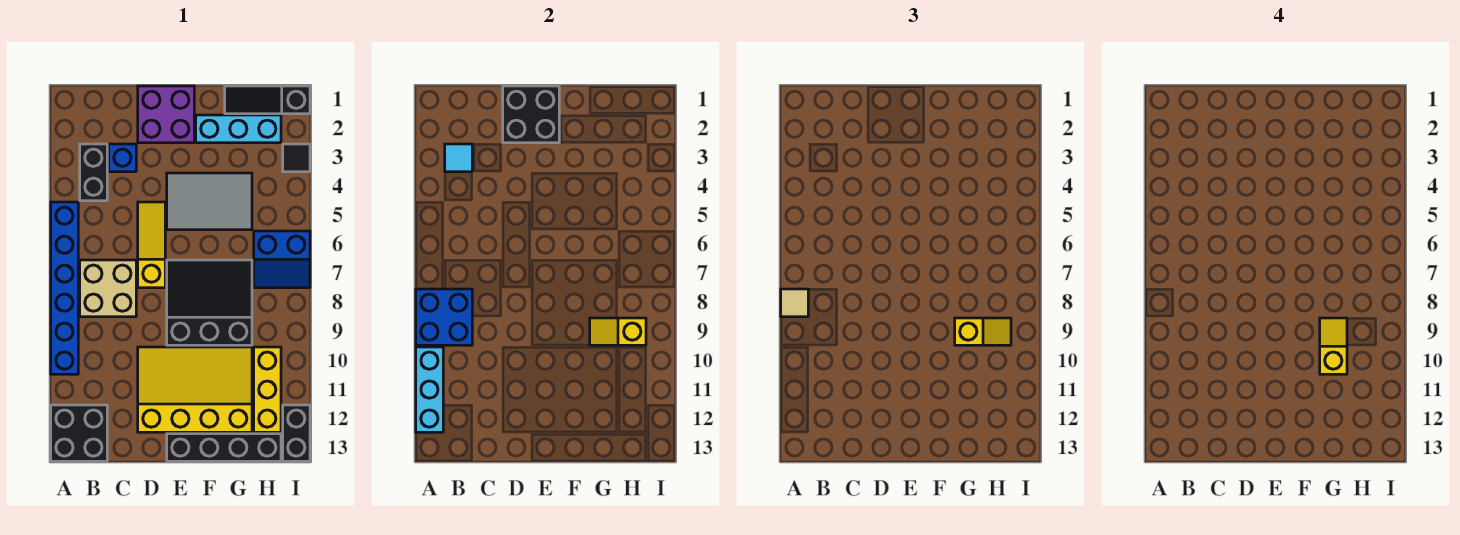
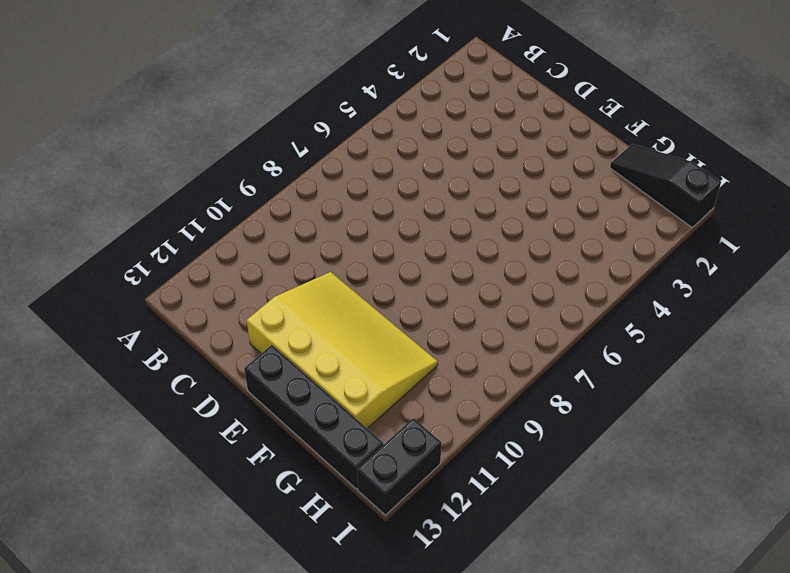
none -> blue brick A5:A10 level 1
none -> black brick A12:B13 level 1
none -> black brick B3:B4 level 1

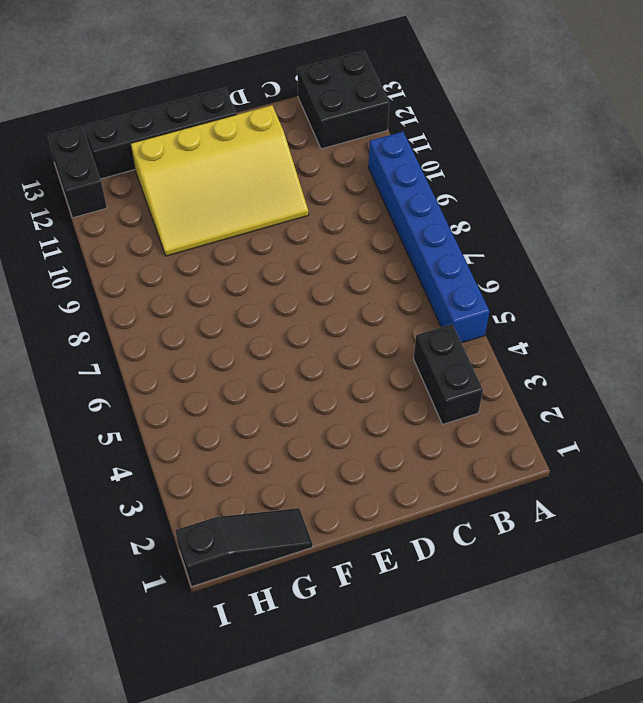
none -> tan brick B7:C8 level 1
none -> blue brick C3 level 1
none -> purple brick D1:E2 level 1

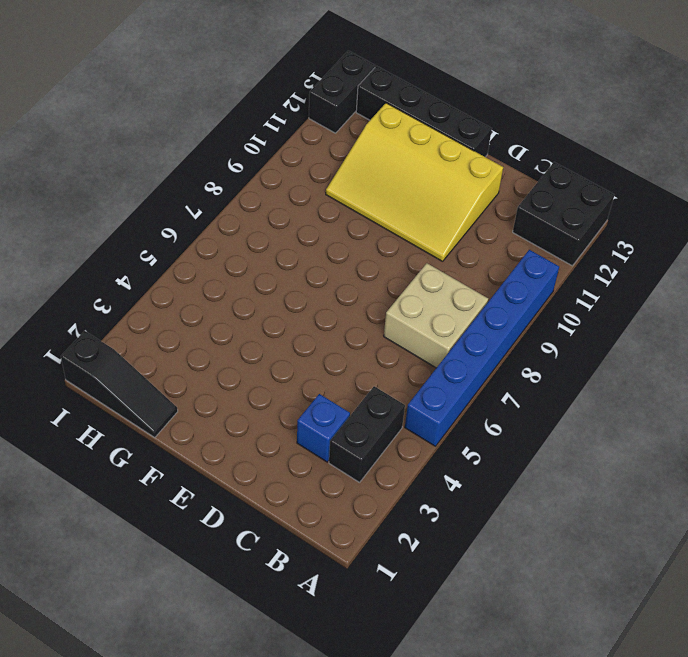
none -> purple brick D1:E2 level 1
none -> yellow slope D5:D7 level 1 top 7
none -> grey tile E4:G5 level 1

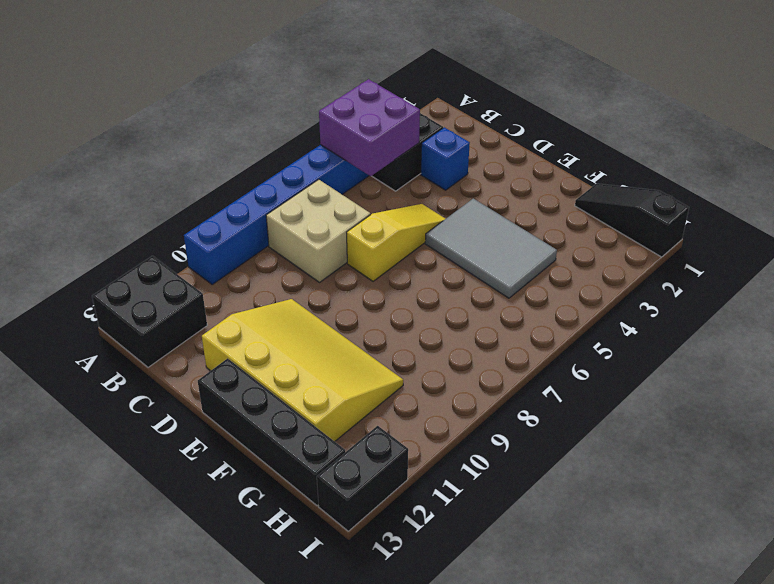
purple brick A4:B5 level 2 -> purple brick D1:E2 level 1
none -> black slope E7:G9 level 1 top 9
none -> cyan brick F2:H2 level 1
none -> blue slope H6:I7 level 1 top 6

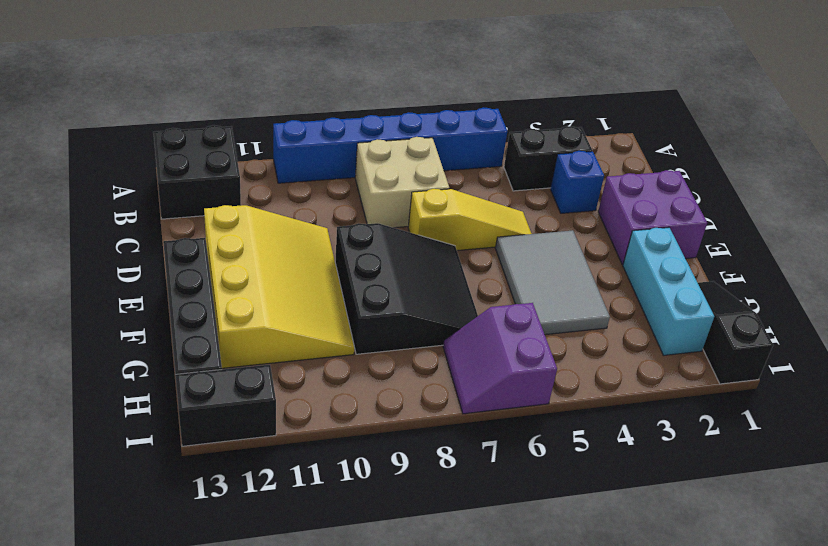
purple slope H6:I7 level 1 top 6 -> blue slope H6:I7 level 1 top 6
none -> yellow brick H10:H12 level 1
none -> black tile I3 level 1
none -> blue brick A8:B9 level 2

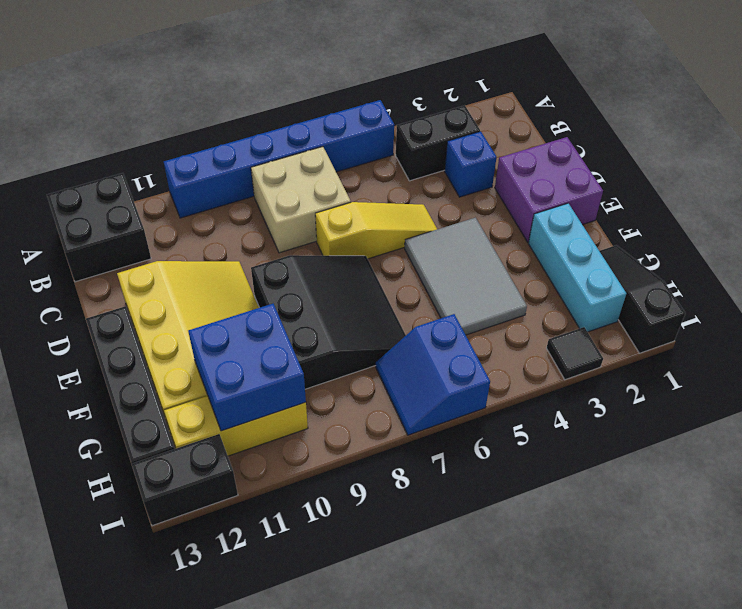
blue brick G10:H11 level 2 -> blue brick A8:B9 level 2
none -> cyan brick A10:A12 level 2
none -> cyan tile B3 level 2
none -> black brick D1:E2 level 2

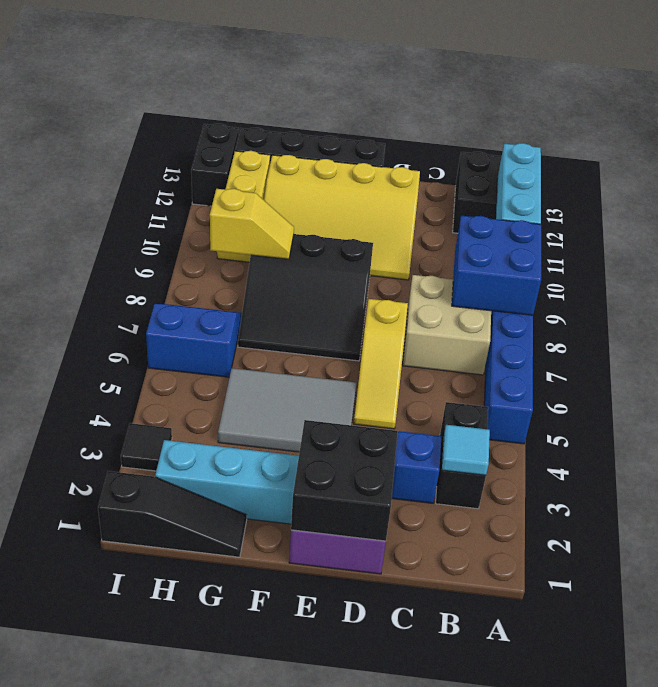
none -> tan tile A8 level 3
none -> yellow slope G9:H9 level 3 top G
none -> yellow slope G9:G10 level 4 top 10

